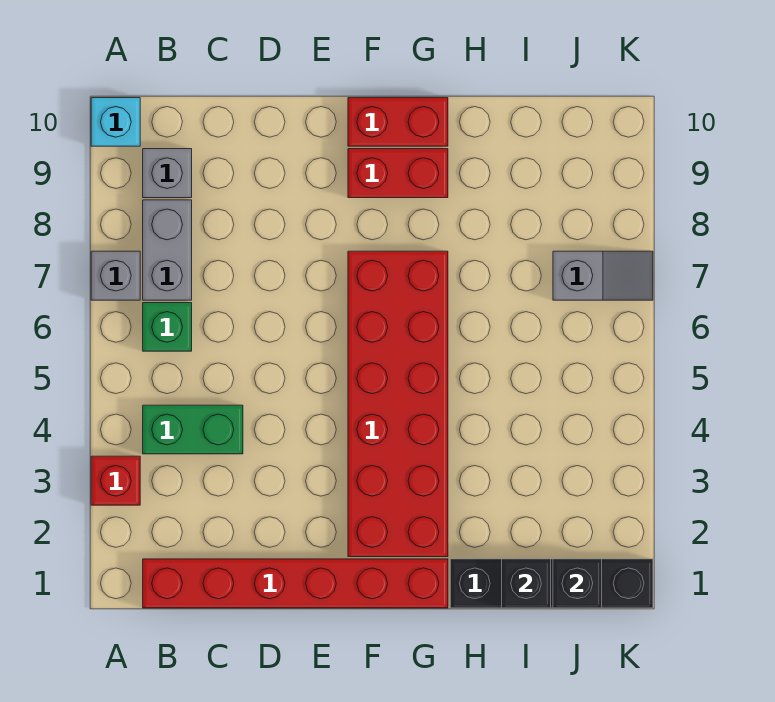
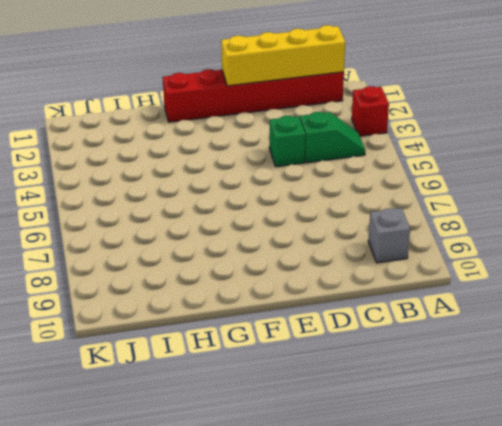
yellow brick B1:E1 level 2 -> none
green slope B4:C4 level 1 top C -> green brick B4:C4 level 1
green brick D4 level 1 -> green brick B6 level 1
none -> grey brick A7 level 1
none -> cyan brick A10 level 1
none -> grey brick B7:B8 level 1

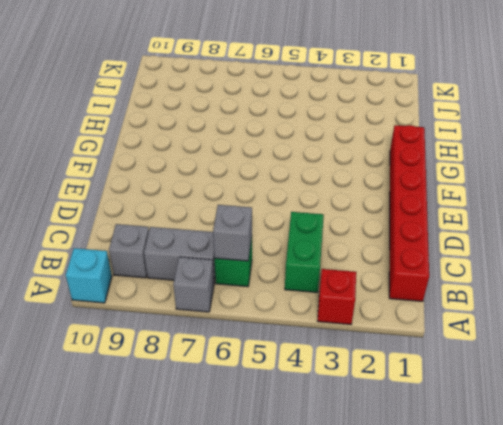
grey brick B6 level 2 -> none
none -> red brick F2:G7 level 1
none -> red brick F9:G9 level 1
none -> red brick F10:G10 level 1

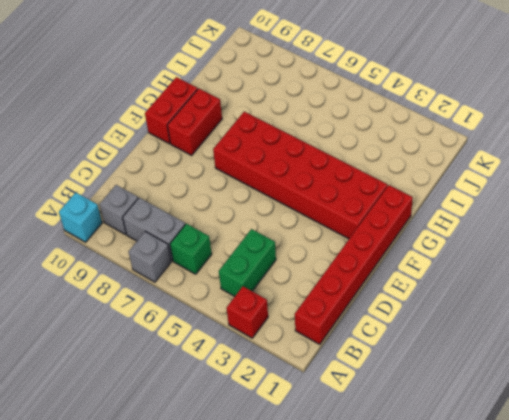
none -> black brick H1:K1 level 1
none -> grey slope J7:K7 level 1 top J
none -> black brick I1 level 2

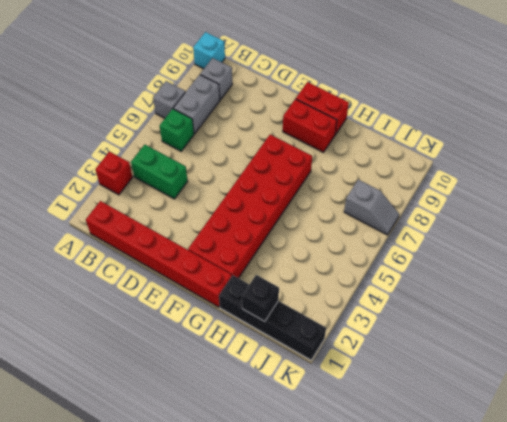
none -> black brick J1 level 2

